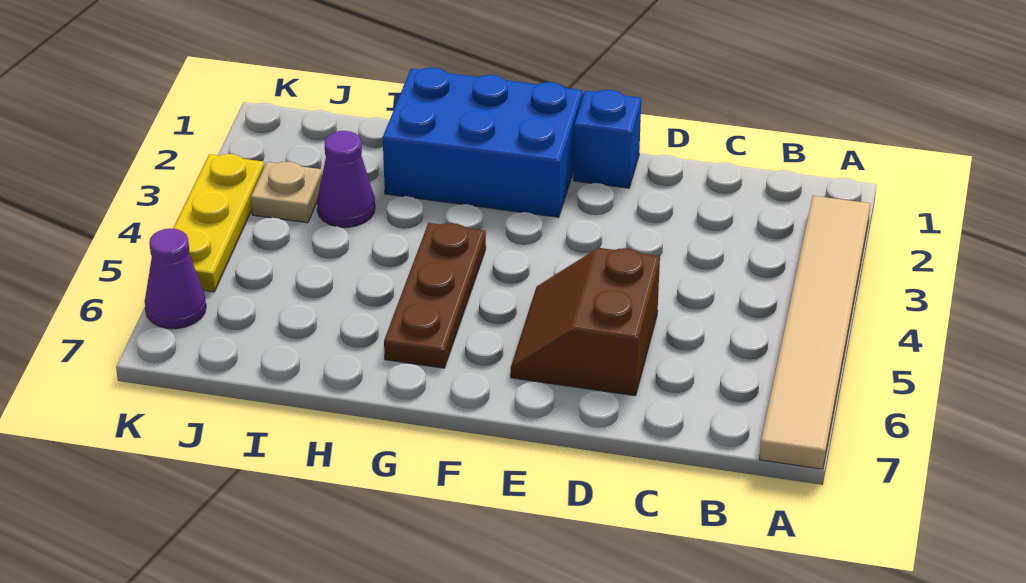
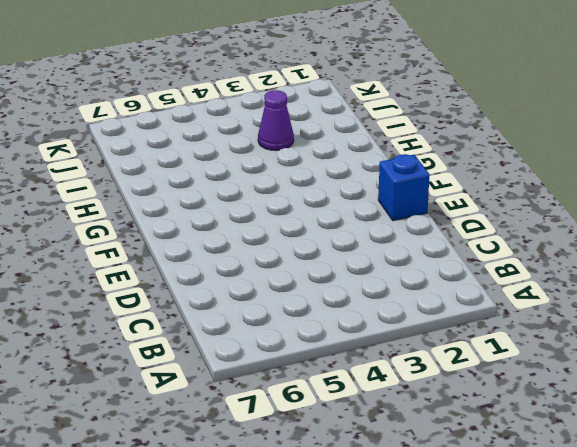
none -> tan tile A2:A7 level 1
none -> brown slope D5:E6 level 1 top D

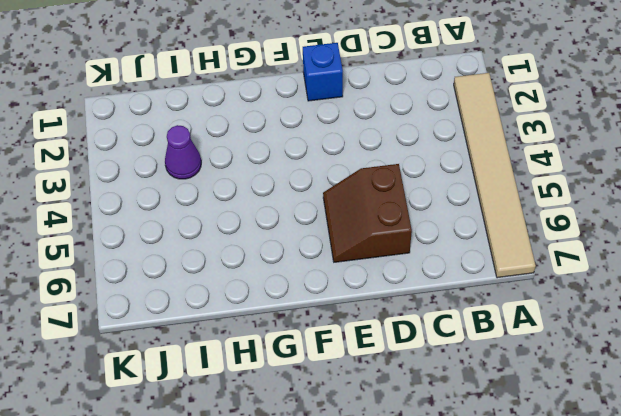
none -> blue brick F1:H2 level 1
none -> brown plate G4:G6 level 1

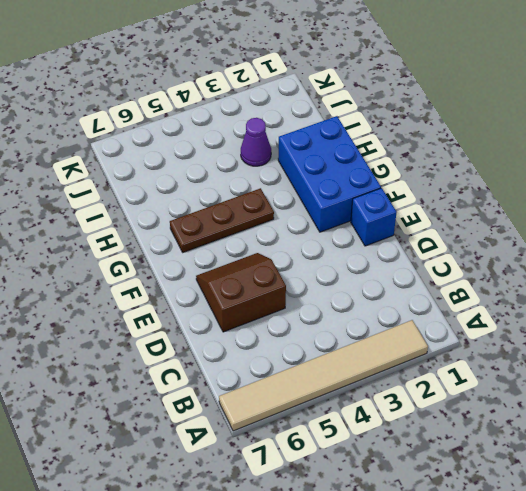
none -> tan plate J3 level 1
none -> yellow plate K3:K5 level 1

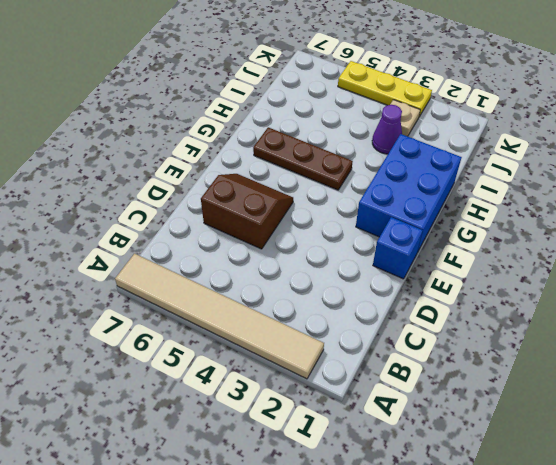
none -> purple cone K6 level 1

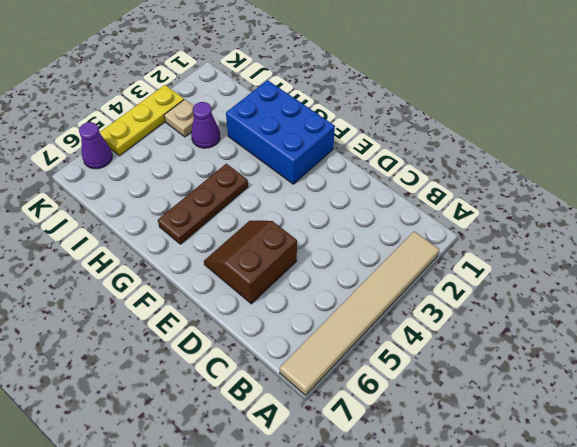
none -> blue brick E1 level 1

